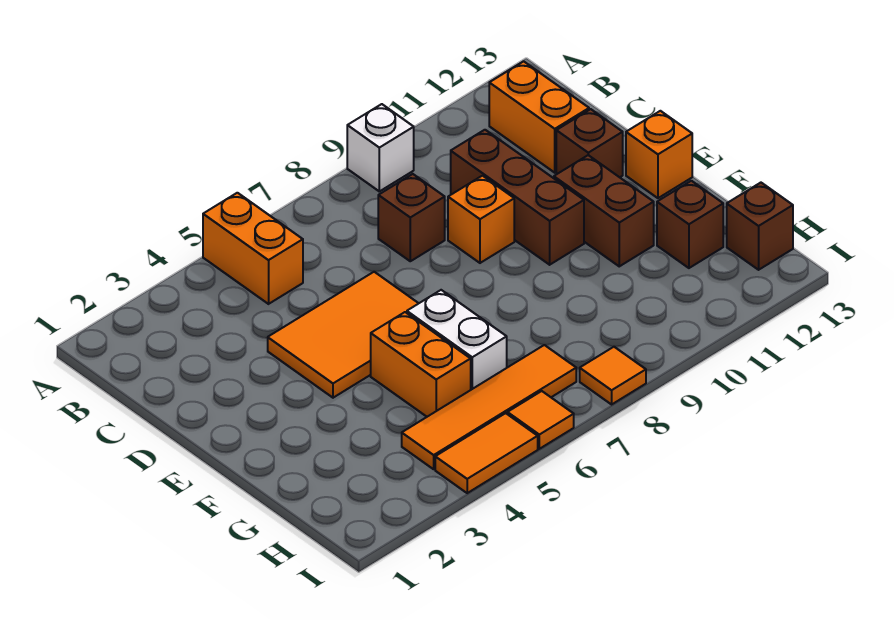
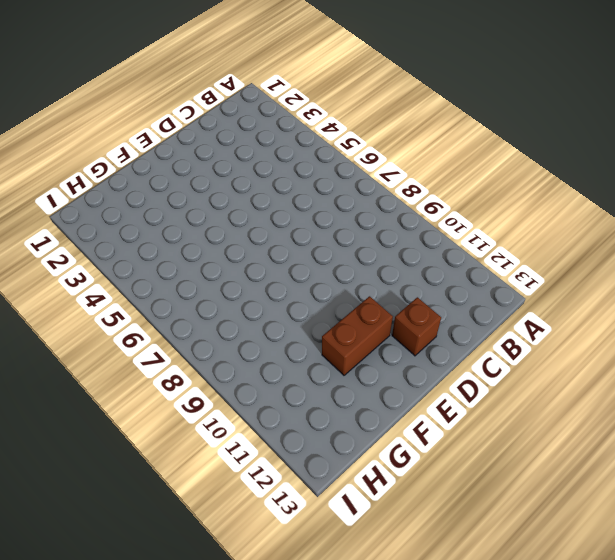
none -> orange brick A5:B5 level 1
none -> white brick A9 level 1
none -> orange brick B12:C12 level 1

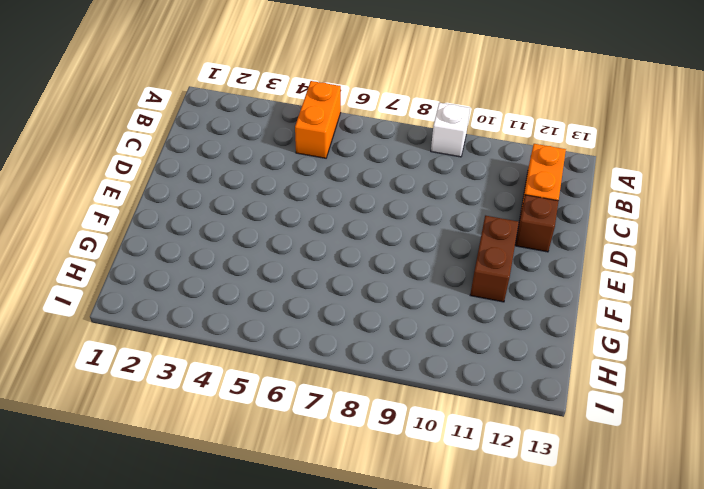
none -> brown brick C8 level 1
none -> brown brick C10:E10 level 1
none -> orange tile D4:E6 level 1

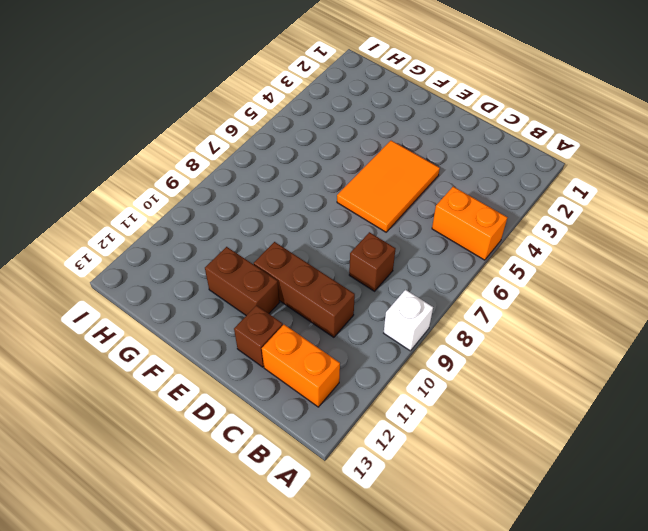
none -> orange brick D9 level 1
none -> orange brick E13 level 1
none -> orange brick F5:G5 level 1

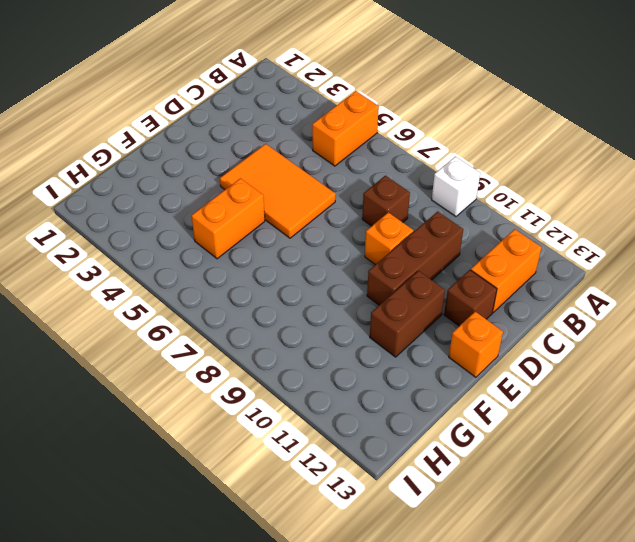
none -> white brick F6:G6 level 1
none -> brown brick G12 level 1
none -> orange tile H4:H7 level 1

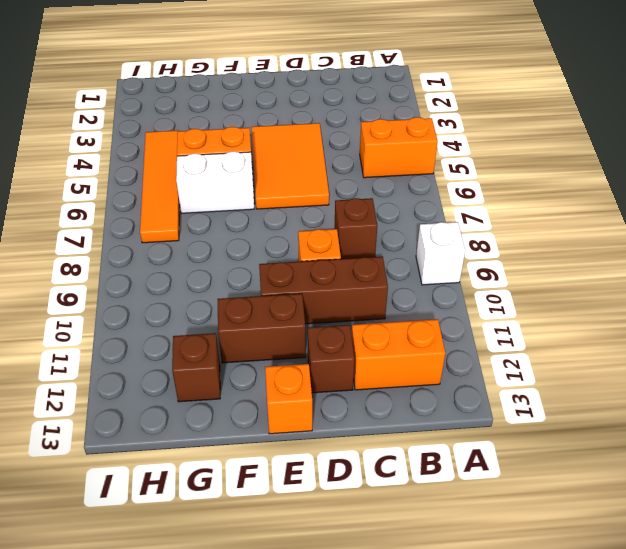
none -> brown brick H13 level 1
none -> orange tile I4:I5 level 1
none -> orange tile I6 level 1

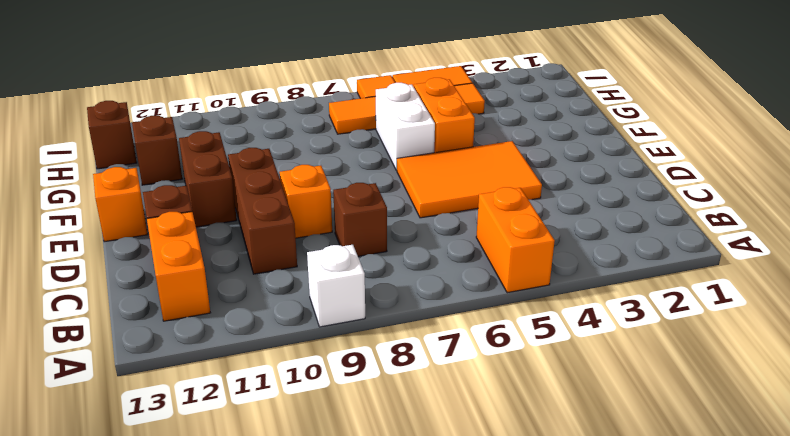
none -> orange tile I8 level 1

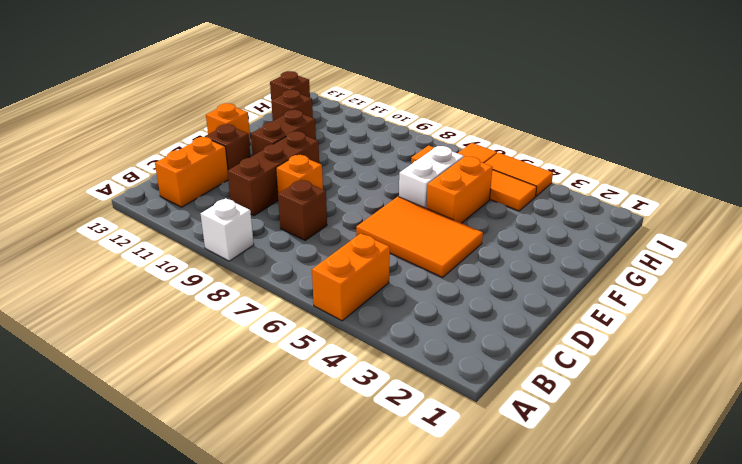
none -> orange tile I8 level 1

